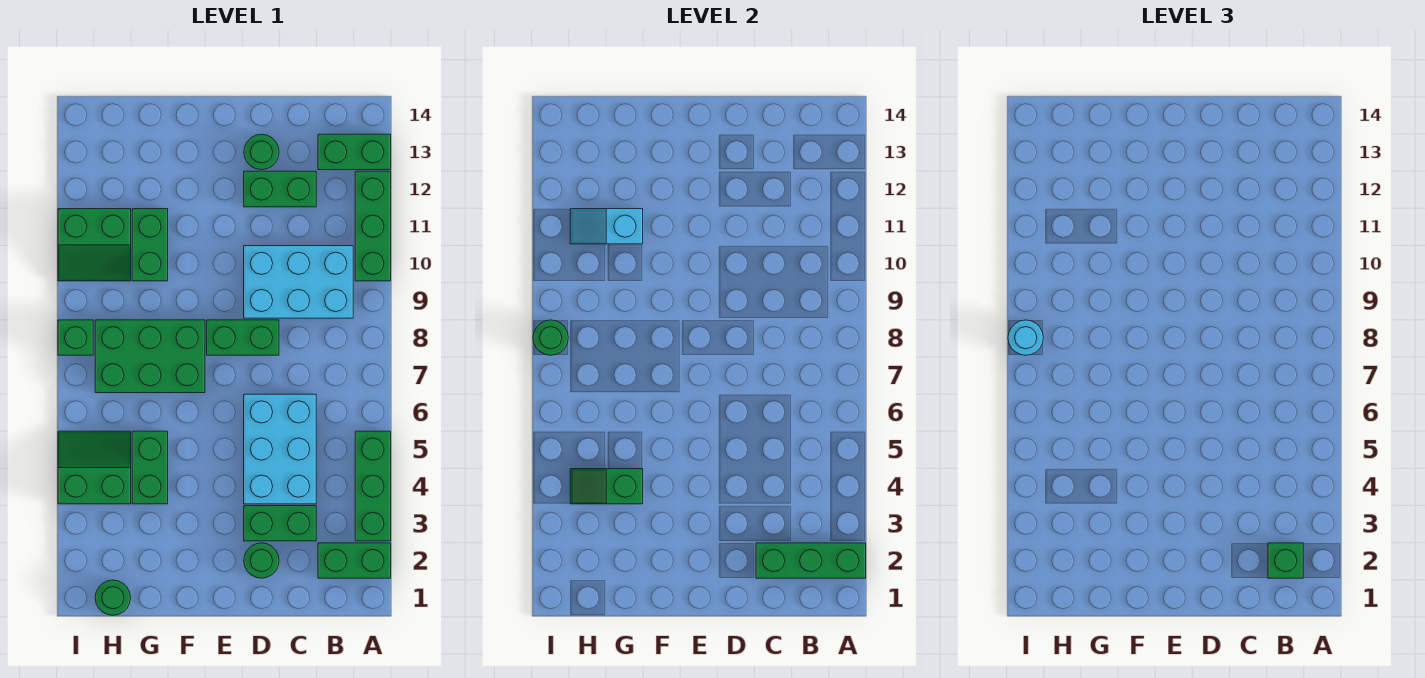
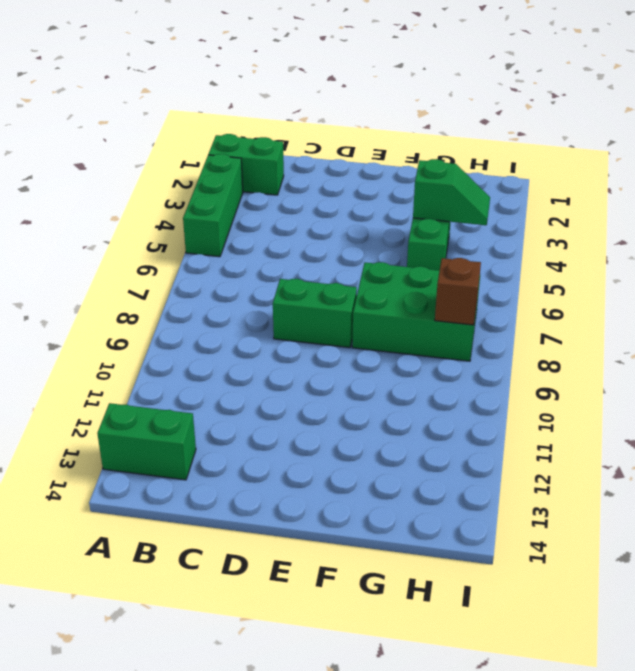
brown brick H8 level 2 -> none
none -> green brick A10:A12 level 1
none -> cyan brick B9:D10 level 1
none -> green brick C3:D3 level 1

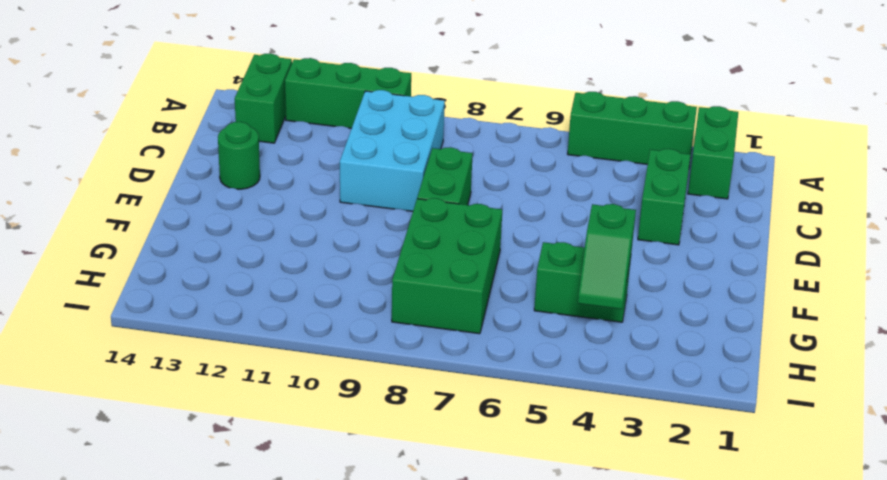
none -> cyan brick C4:D6 level 1
none -> green brick C12:D12 level 1
none -> green round brick D2 level 1

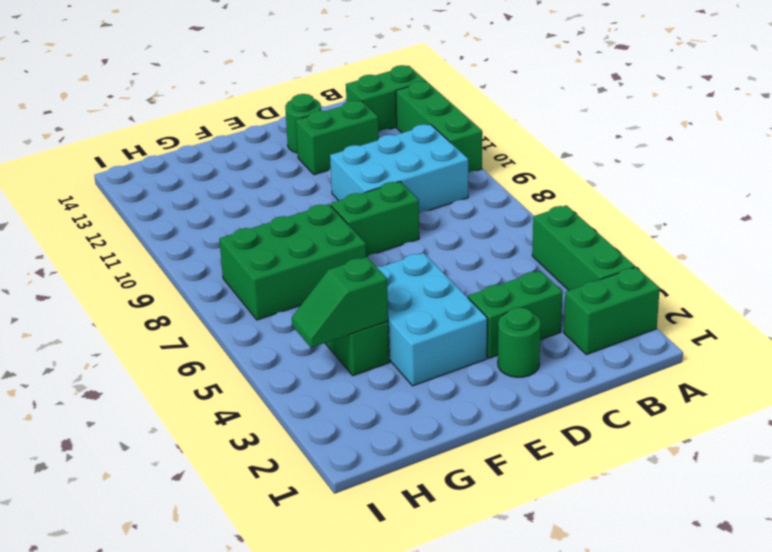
cyan brick E3:F5 level 1 -> cyan brick C4:D6 level 1
none -> green brick G10:G11 level 1
none -> green round brick H1 level 1
none -> green slope H4:I5 level 1 top 4

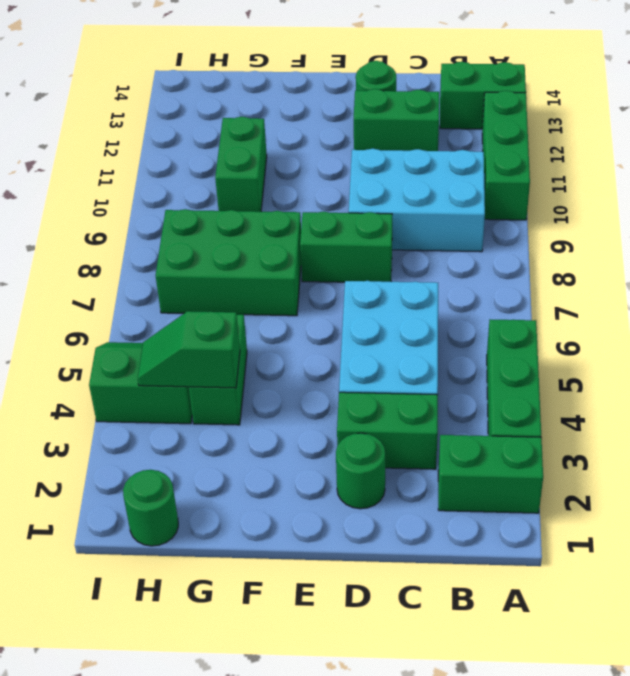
none -> green slope H10:I11 level 1 top 11
none -> green brick I8 level 1
none -> green brick A2:C2 level 2

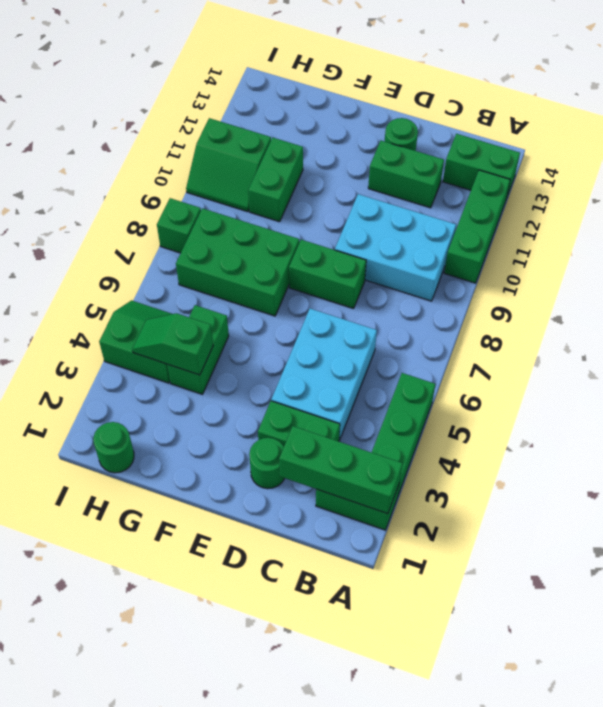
none -> cyan slope G11:H11 level 2 top G
none -> green round brick I8 level 2
none -> green brick B2 level 3

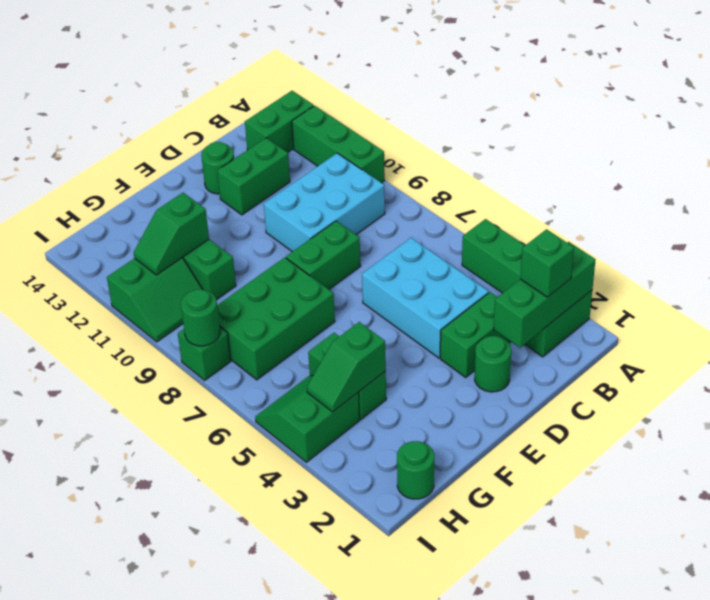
green slope G11:H11 level 2 top G -> cyan slope G11:H11 level 2 top G
none -> cyan round brick I8 level 3

